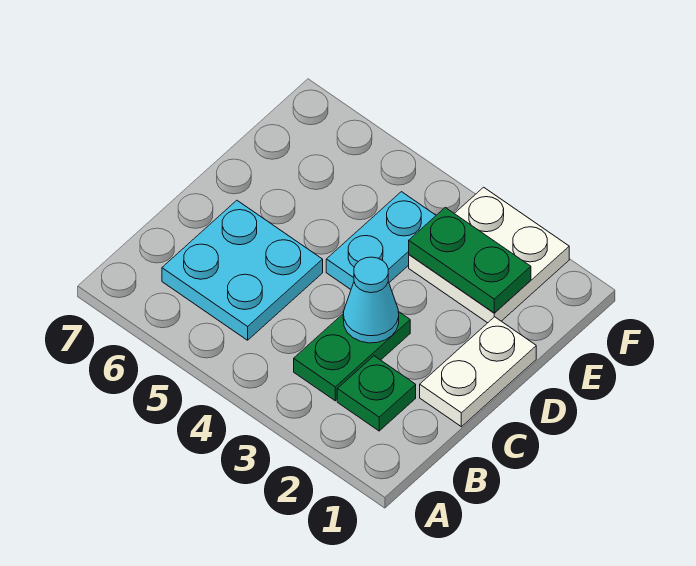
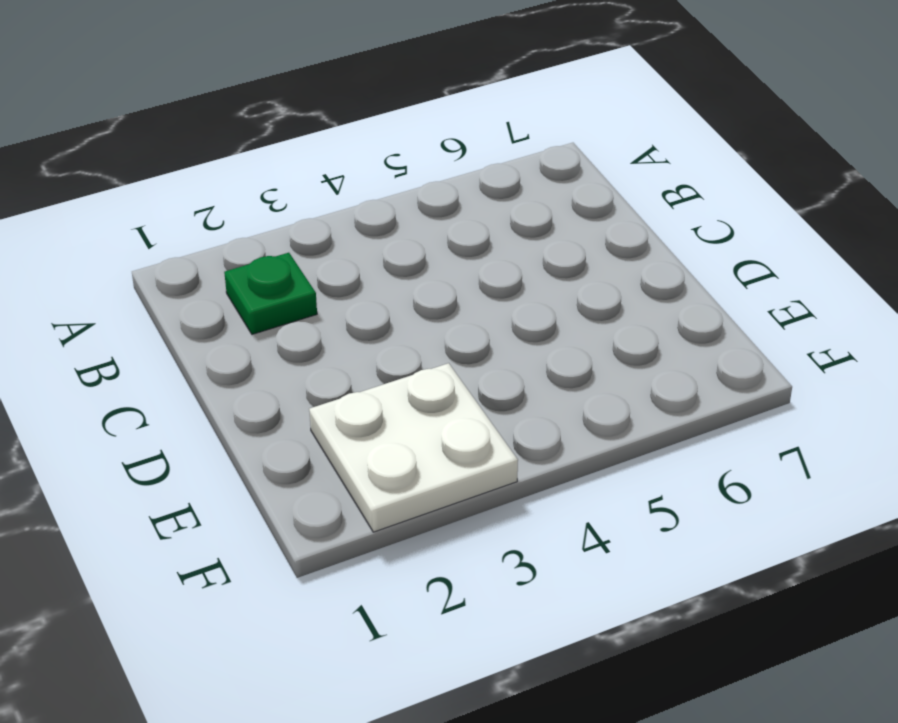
none -> green plate B3:C3 level 1
none -> cyan plate B5:C6 level 1

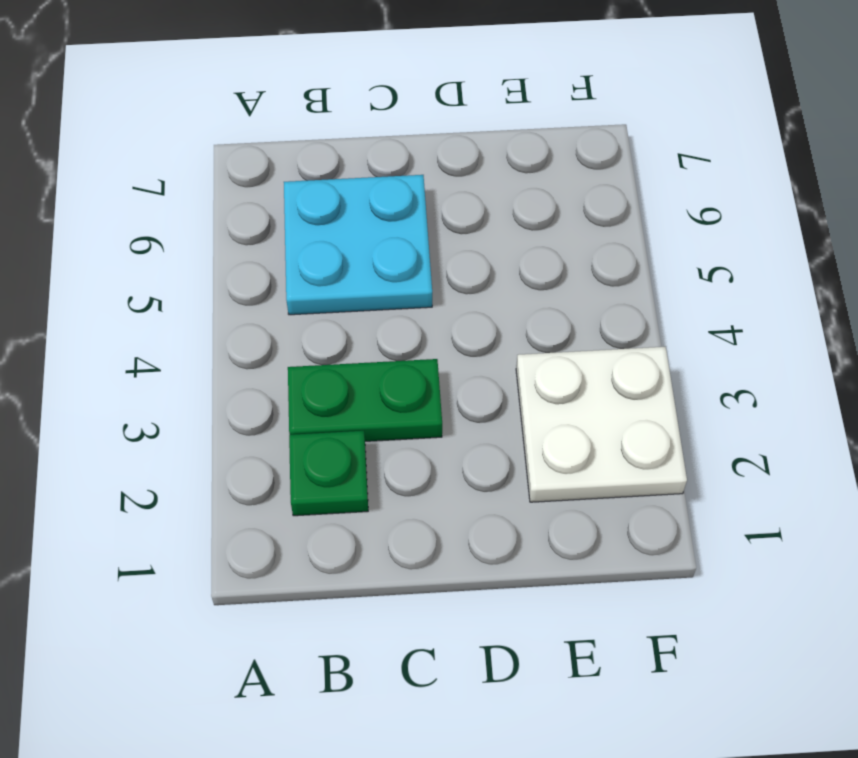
none -> white plate C1:D1 level 1
none -> cyan plate D4:E4 level 1

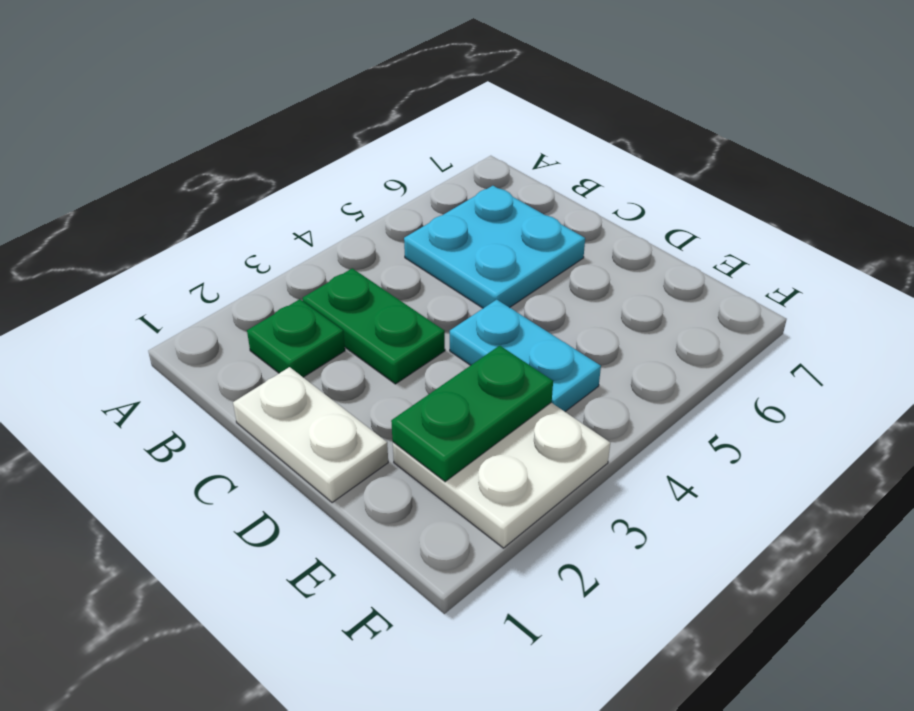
none -> cyan cone C3 level 2

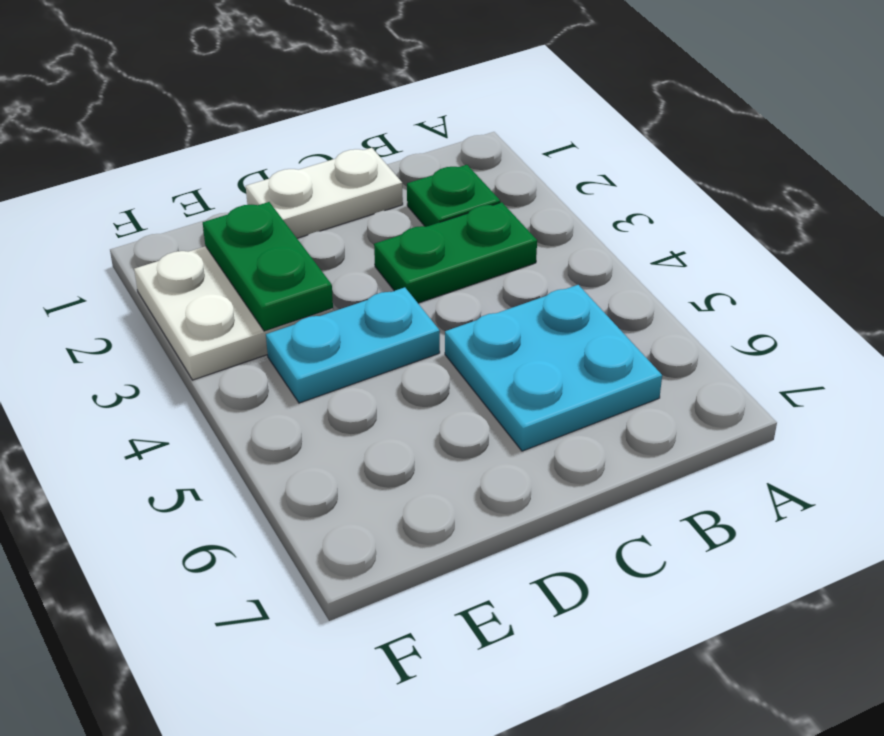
none -> cyan cone C3 level 2

